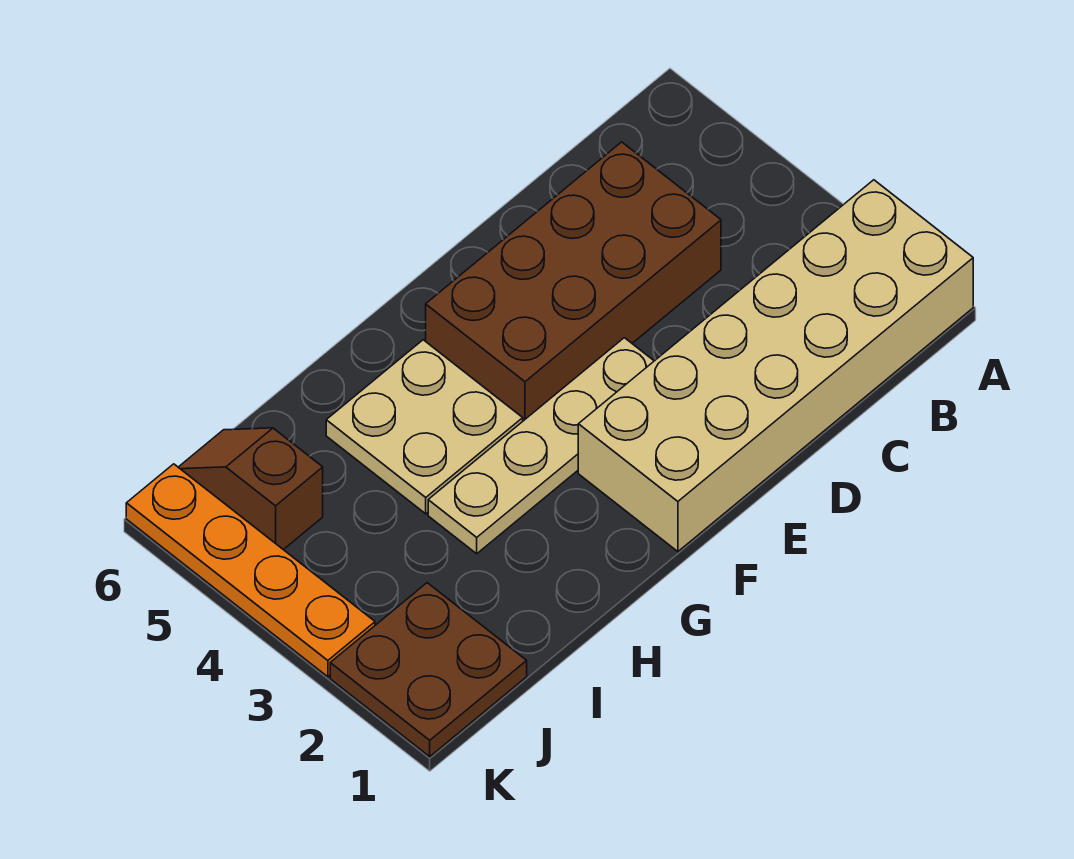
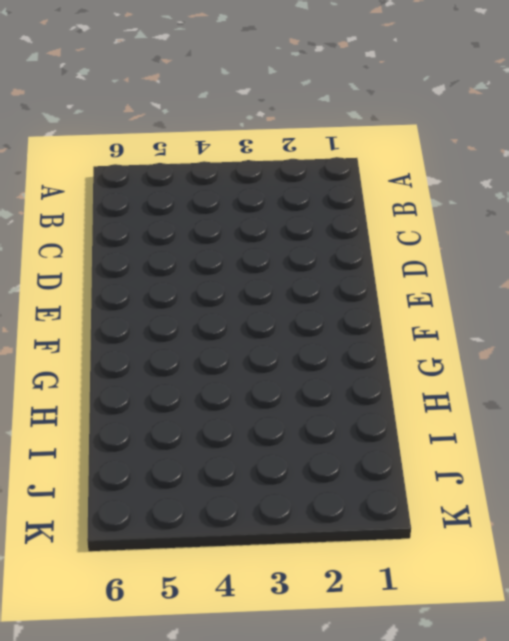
none -> tan brick A1:F2 level 1
none -> brown brick C4:F5 level 1

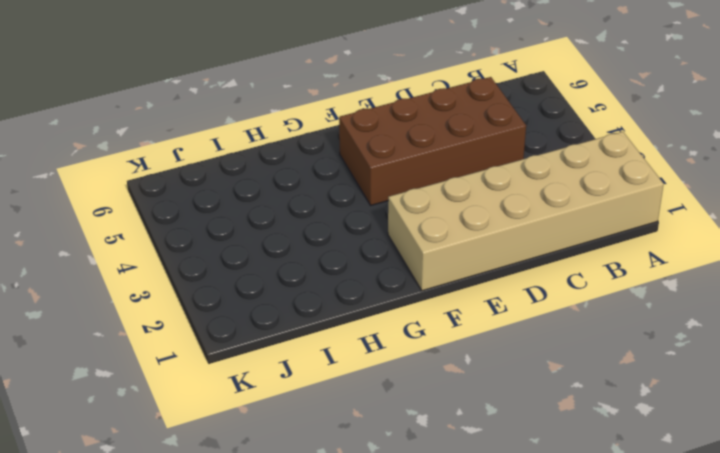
none -> tan plate E3:H3 level 1
none -> tan plate G4:H5 level 1

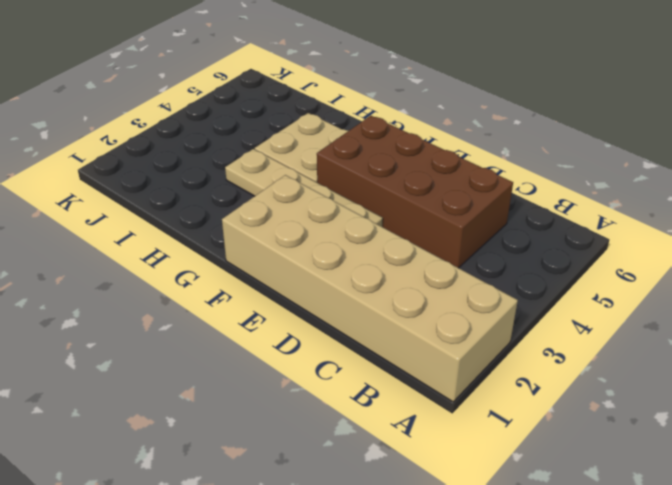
none -> brown plate J1:K2 level 1
none -> brown slope J5:J6 level 1 top 5

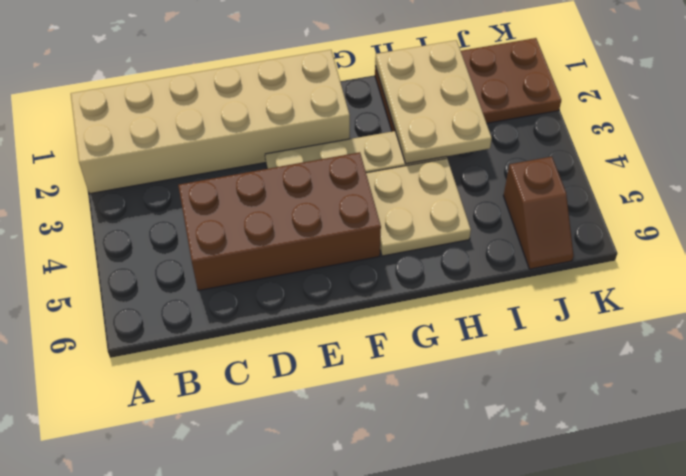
brown plate H1:K2 level 1 -> brown plate J1:K2 level 1
tan plate H1:I3 level 2 -> none
none -> orange plate K3:K6 level 1

